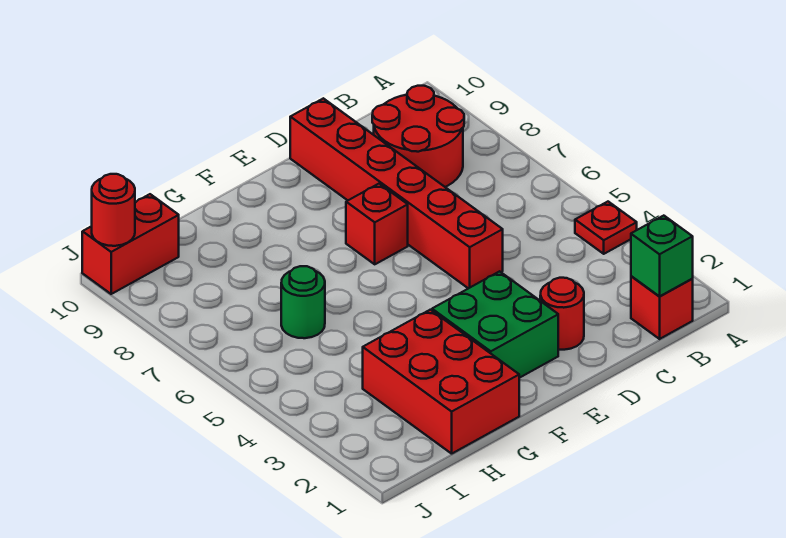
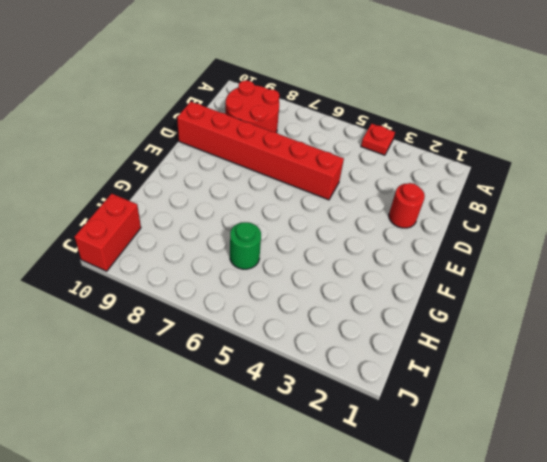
none -> red brick B1 level 1
none -> green brick E2:F3 level 1
none -> red brick E7 level 1

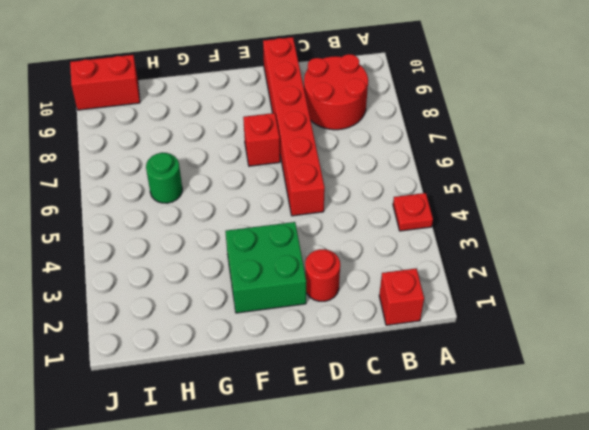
none -> red brick G1:H3 level 1
none -> green brick B1 level 2
none -> red round brick J10 level 2

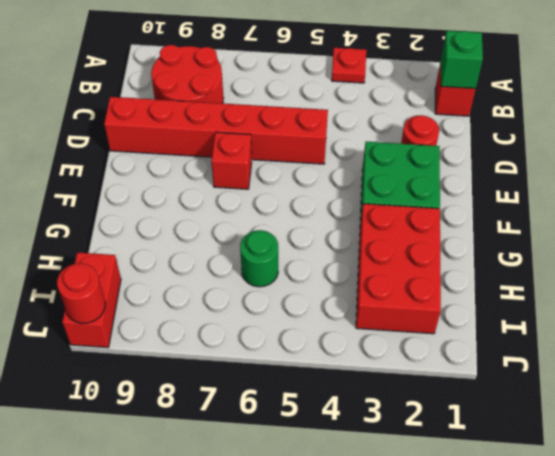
red brick G2:I3 level 1 -> red brick G1:H3 level 1

